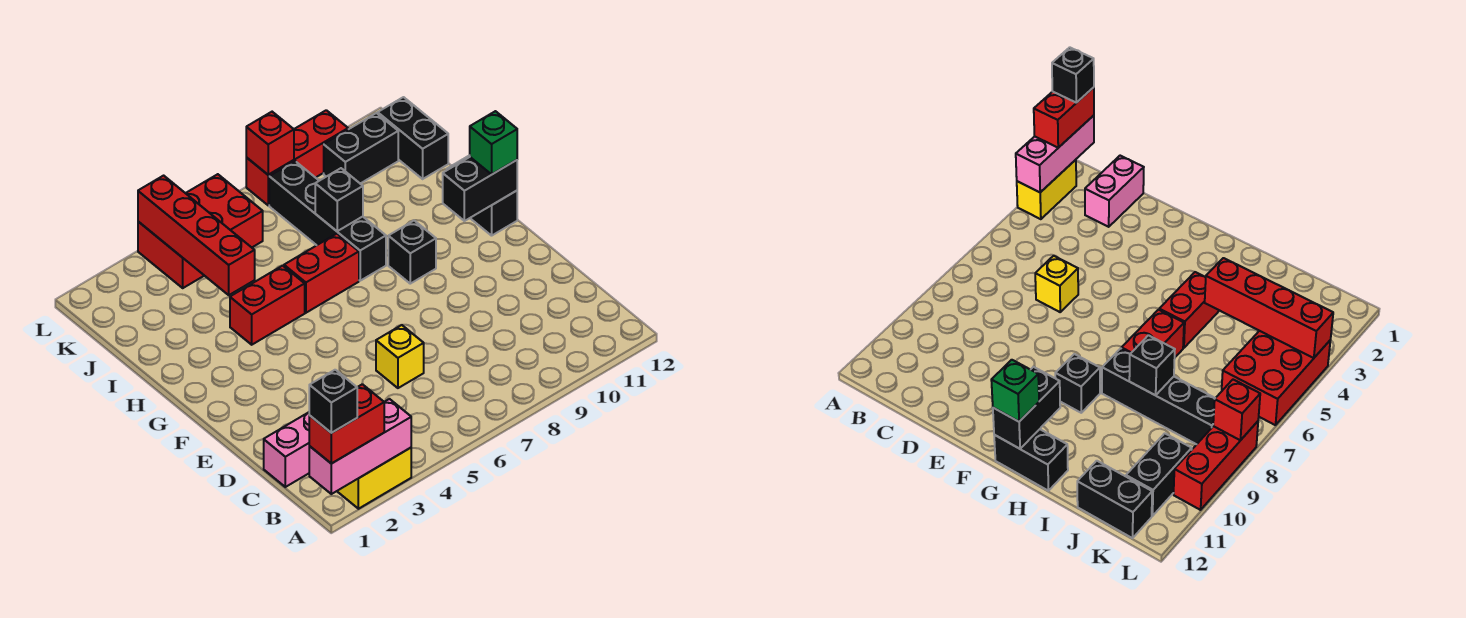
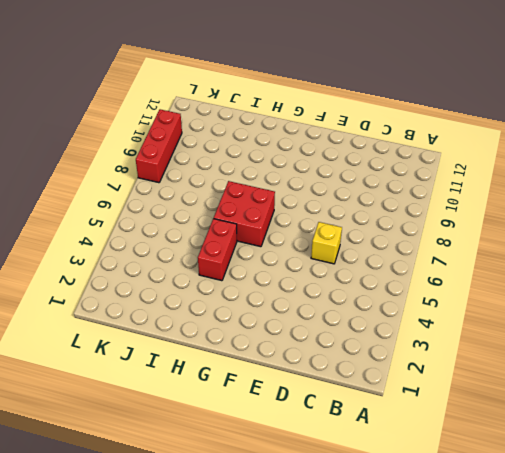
red brick G6:H7 level 1 -> red brick H6:H7 level 1
none -> yellow brick A2:A3 level 1
none -> pink brick C1:C2 level 1
none -> black brick G9 level 1

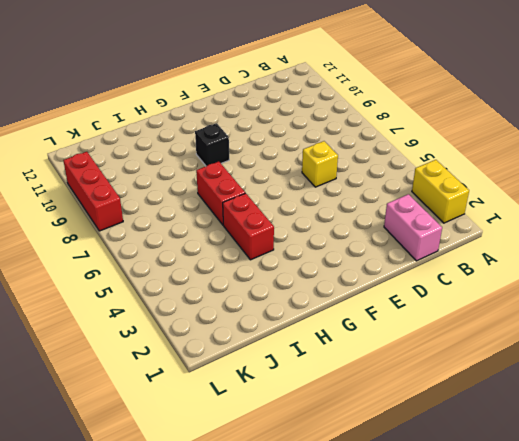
none -> black brick G12:H12 level 1
none -> black brick H8:K8 level 1
none -> black brick J12:K12 level 1

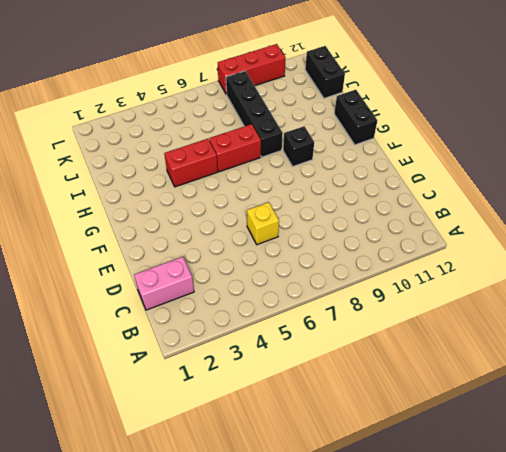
none -> yellow brick A2:A3 level 1
none -> red brick K4:L6 level 1
none -> black brick K10:K11 level 1

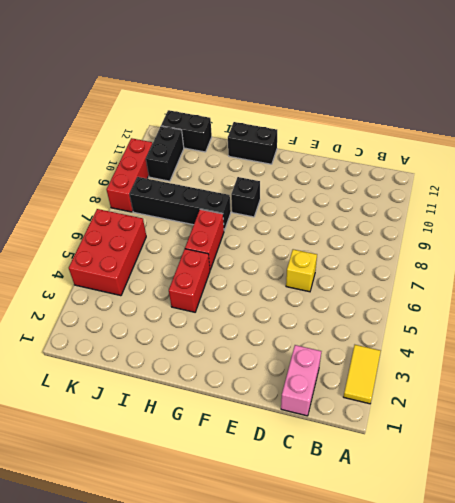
yellow tile A2:A3 level 1 -> yellow brick A2:A3 level 1
none -> pink brick A1:A3 level 2
none -> black brick G11:G12 level 2
none -> red brick I4:L4 level 2

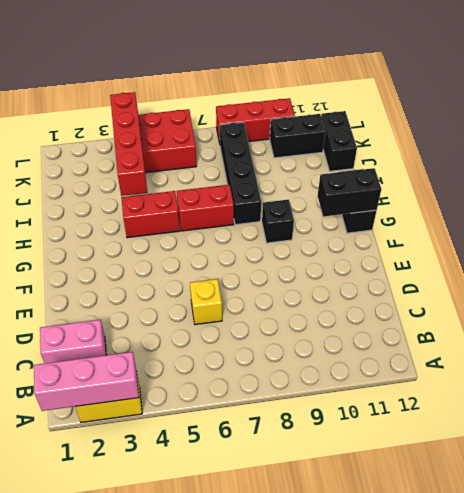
none -> black brick I8 level 2
none -> red brick L8 level 2
none -> red brick A1:A2 level 3

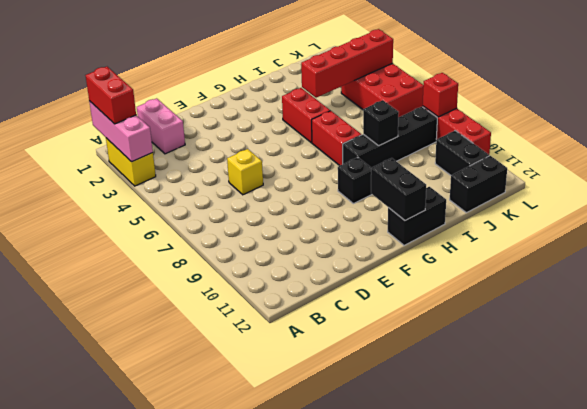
none -> green brick G12 level 3
none -> black brick A1 level 4

